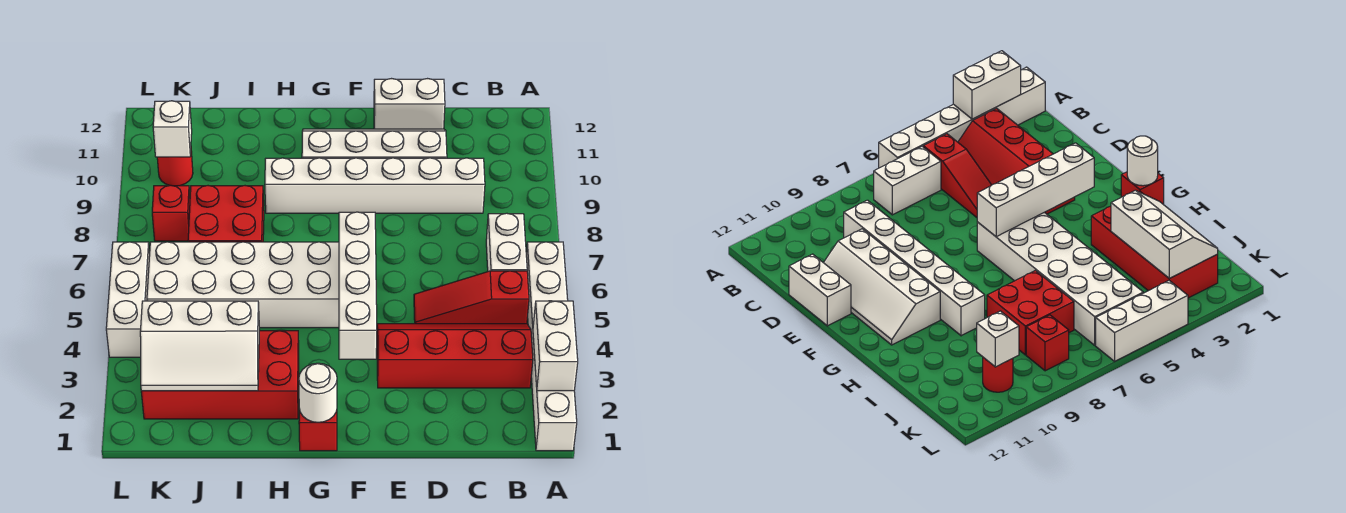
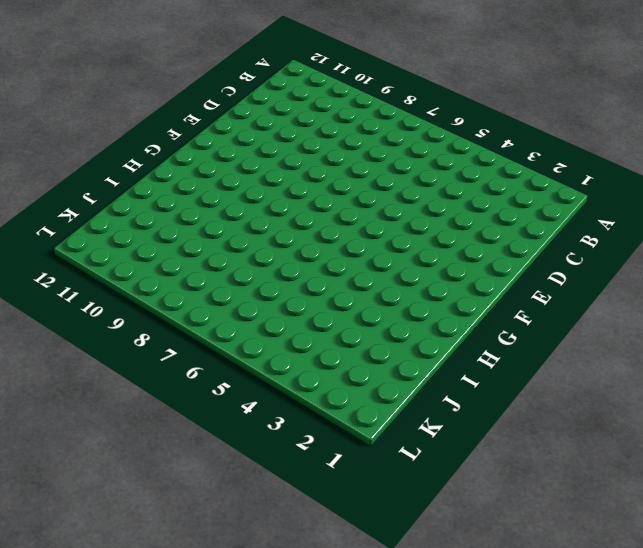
none -> white brick A1:A6 level 1
none -> red slope B3:E4 level 1 top 3
none -> red slope B5:D5 level 1 top B

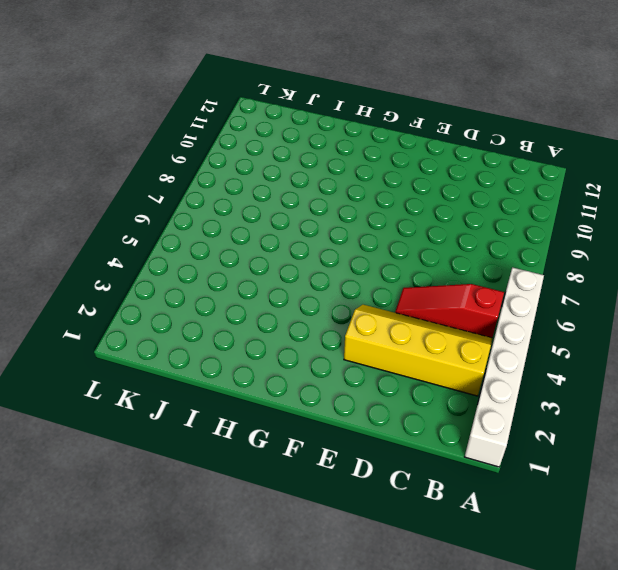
yellow slope B3:E4 level 1 top 3 -> red slope B3:E4 level 1 top 3
none -> white brick B6:B7 level 1
none -> white brick C9:H9 level 1
none -> white slope D10:G11 level 1 top 10

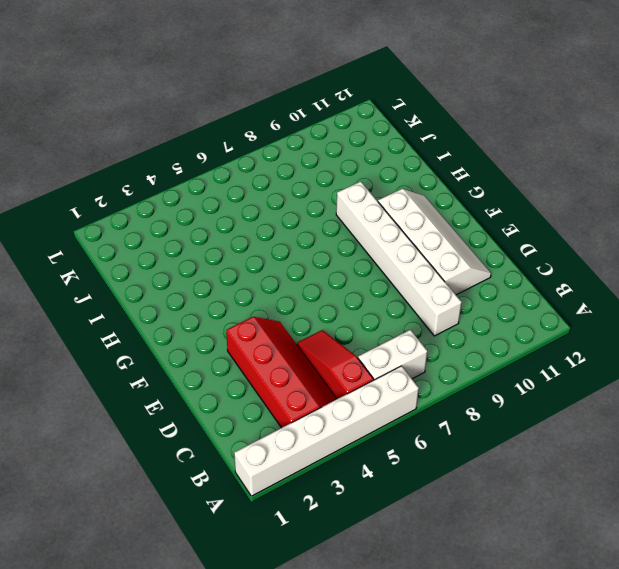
none -> white brick D12:E12 level 1
none -> white brick F5:K6 level 1
none -> red brick G1 level 1

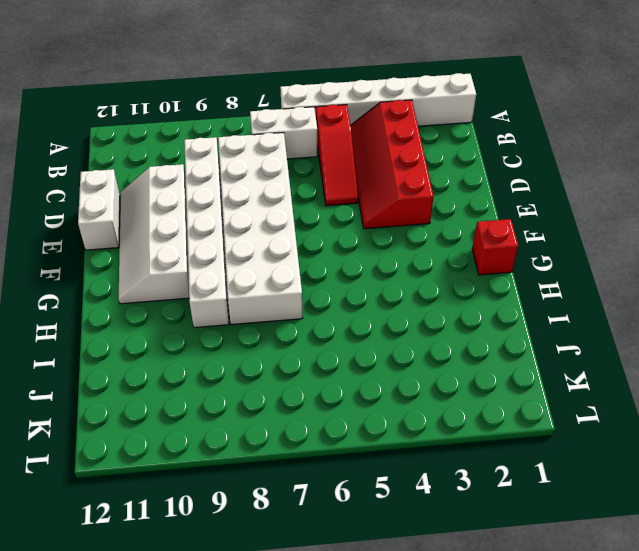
white brick C7:H8 level 1 -> white brick F5:K6 level 1
none -> red brick H2:K3 level 1
none -> red brick I7:J8 level 1
none -> red brick K8 level 1

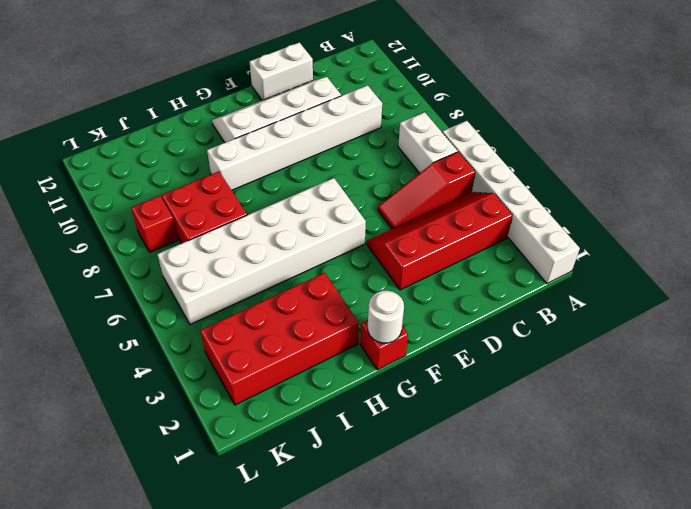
none -> red round brick K10 level 1
none -> white brick L4:L6 level 1
none -> white brick A2:A3 level 2

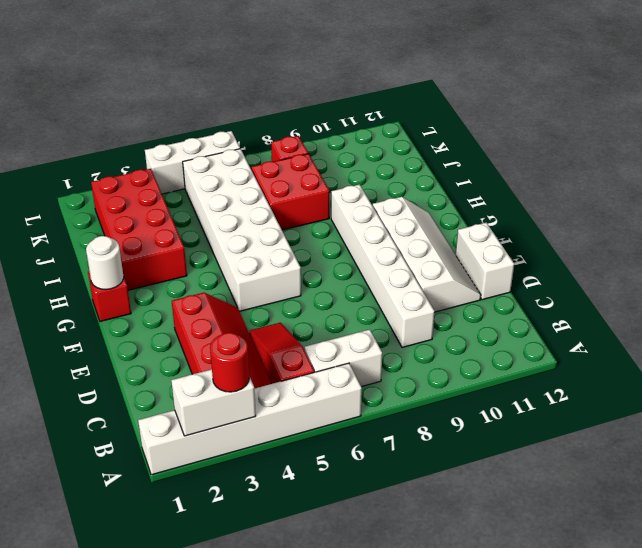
red round brick A3 level 3 -> red round brick K10 level 1
none -> white brick F3:F6 level 2
none -> white slope I2:K3 level 2 top 3
none -> white brick K10 level 2

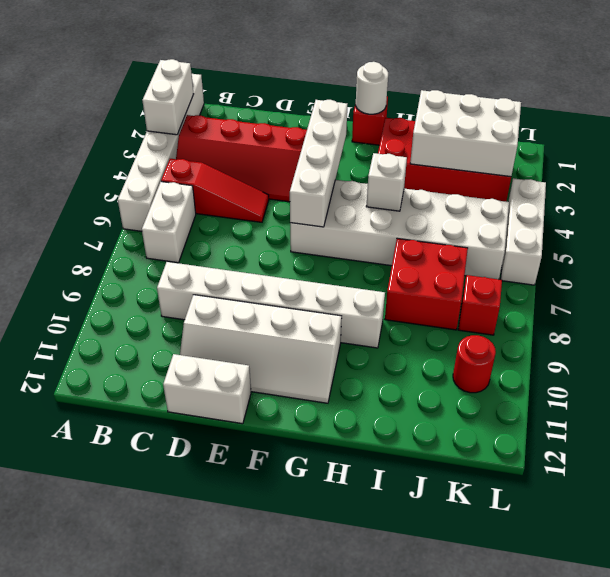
white brick H5 level 2 -> white brick K10 level 2
white brick I2:K3 level 2 -> white slope I2:K3 level 2 top 3

